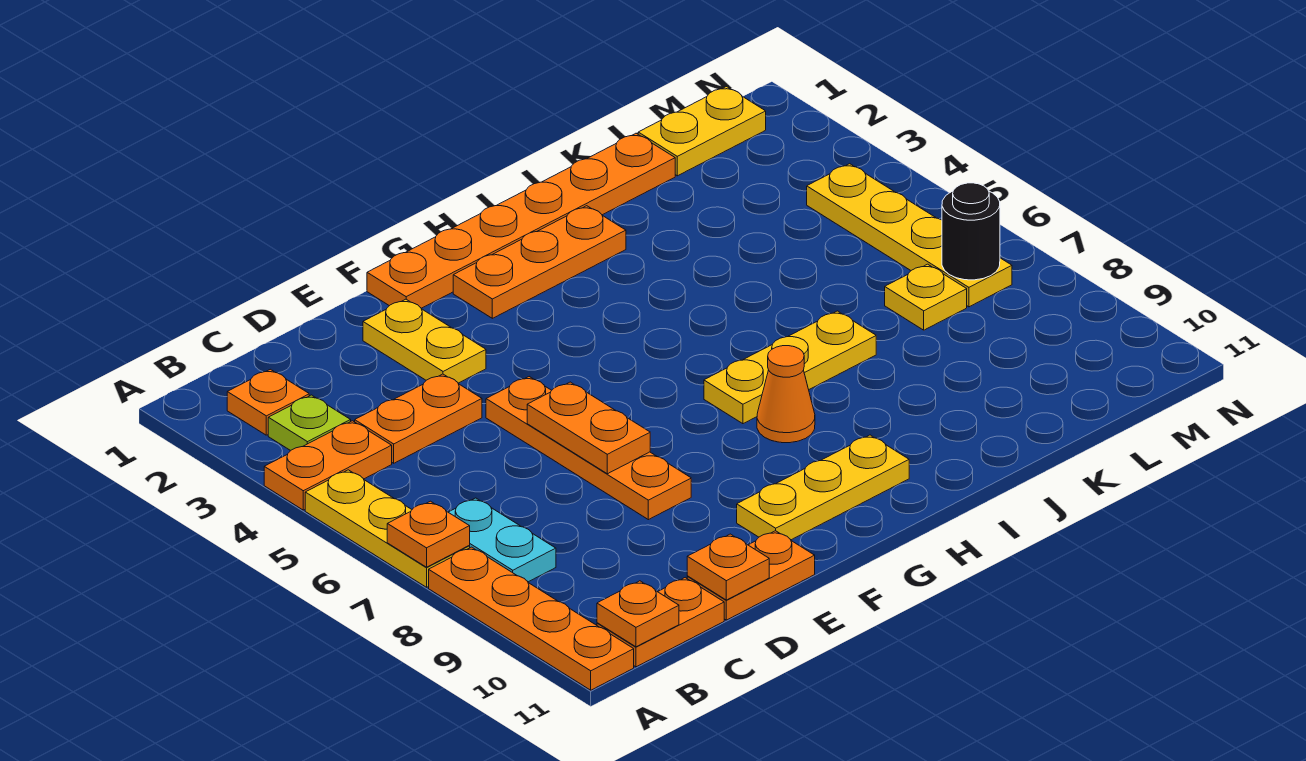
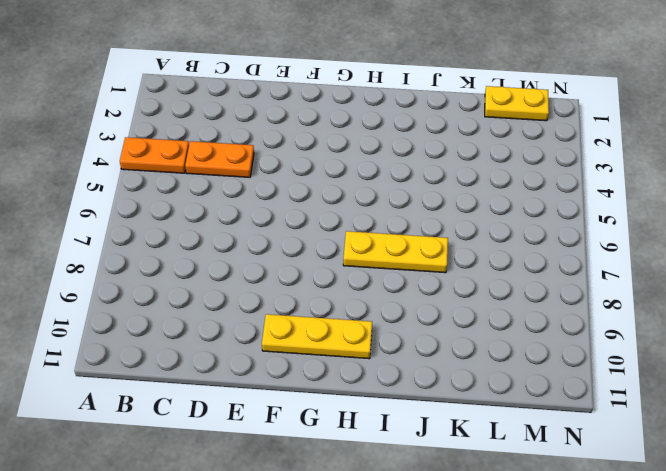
none -> yellow plate A5:A7 level 1
none -> orange plate A8:A11 level 1
none -> orange plate B2 level 1

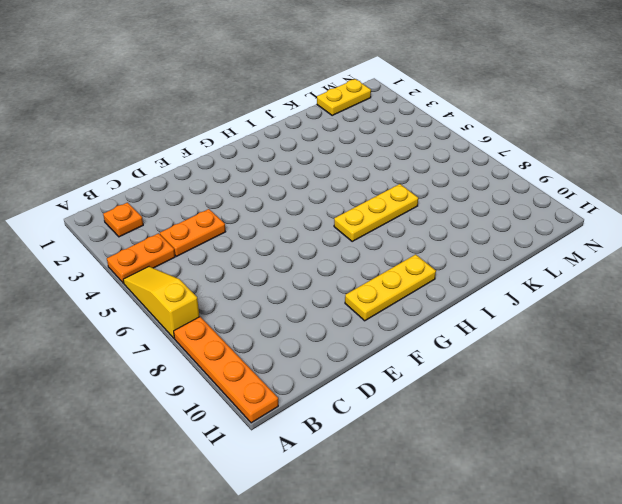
yellow slope A5:A7 level 1 top 7 -> yellow plate A5:A7 level 1
none -> lime plate B3 level 1
none -> cyan plate B7:B8 level 1
none -> orange plate B11:C11 level 1

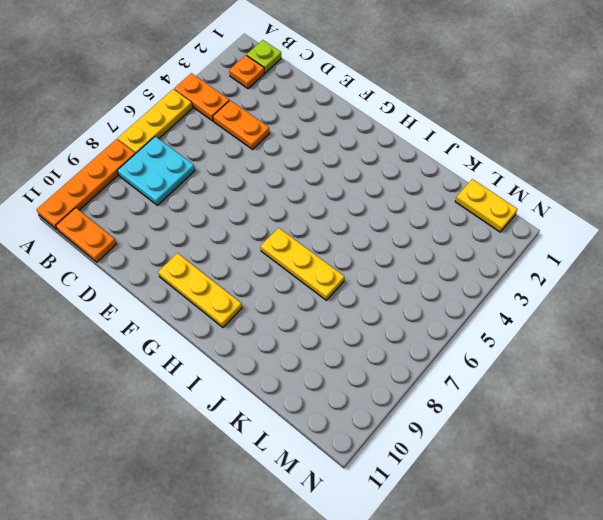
lime plate B1 level 1 -> lime plate B3 level 1
cyan plate B7:C8 level 1 -> cyan plate B7:B8 level 1
none -> orange plate D11:E11 level 1
none -> yellow plate E2:E3 level 1
none -> orange plate E5:E8 level 1

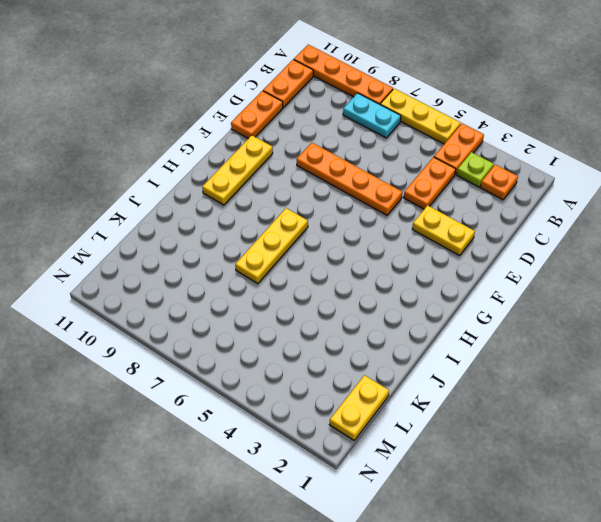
none -> orange plate F1:K1 level 1
none -> orange plate G2:I2 level 1
none -> orange cone H8 level 1

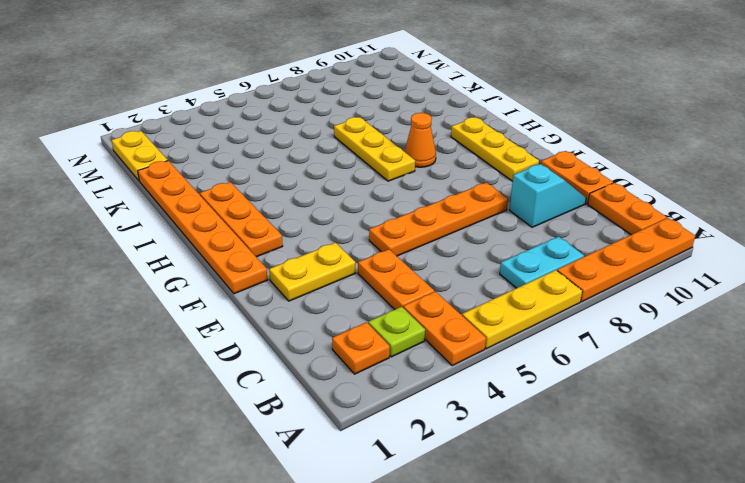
cyan slope D9:D10 level 1 top 9 -> none
none -> yellow plate L7 level 1
none -> yellow plate M4:M7 level 1
none -> orange plate A7 level 2

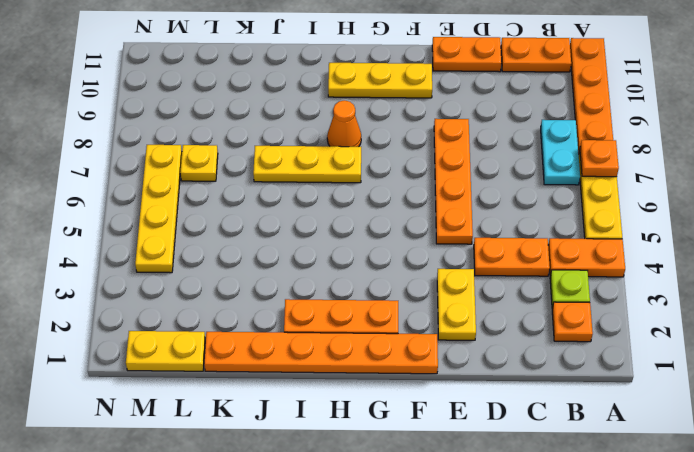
none -> orange plate B11 level 2
none -> orange plate D11 level 2
none -> orange plate E6:E7 level 2

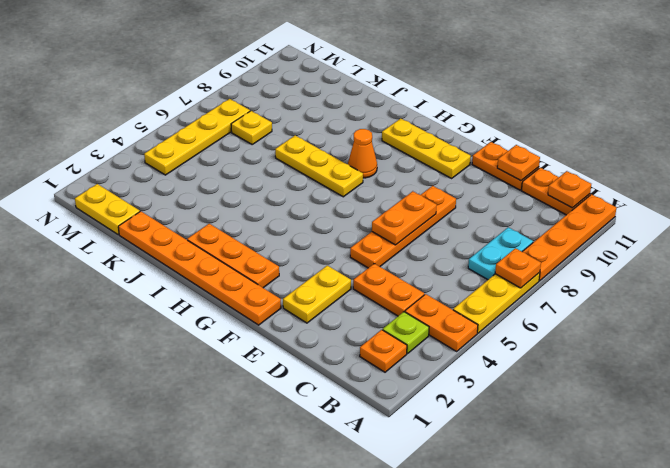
none -> black round brick M7 level 2

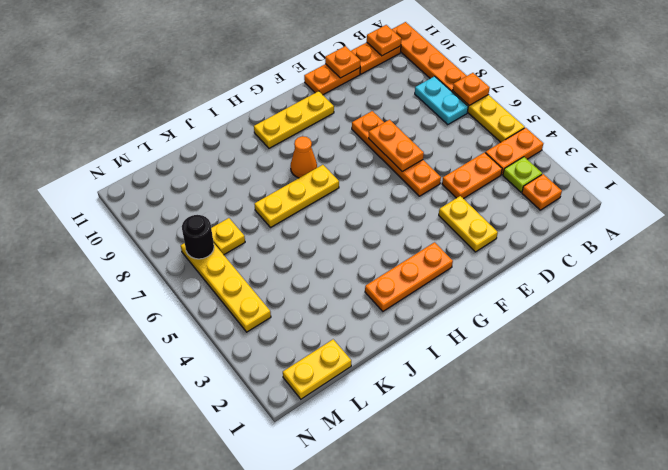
none -> orange plate F1:K1 level 1

